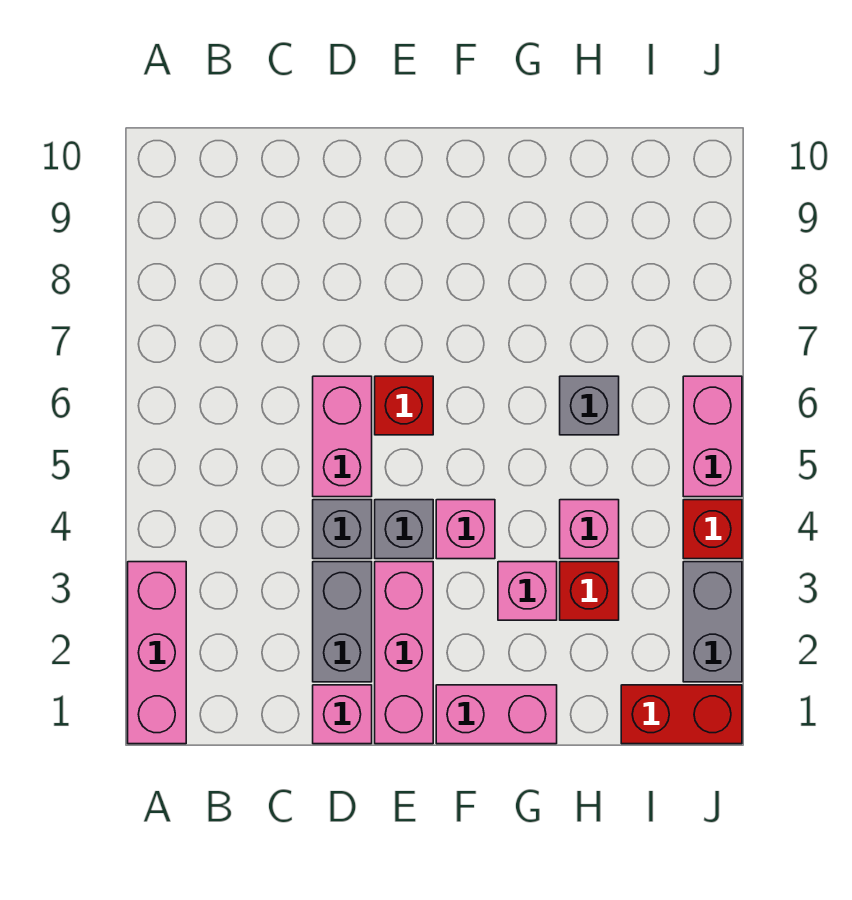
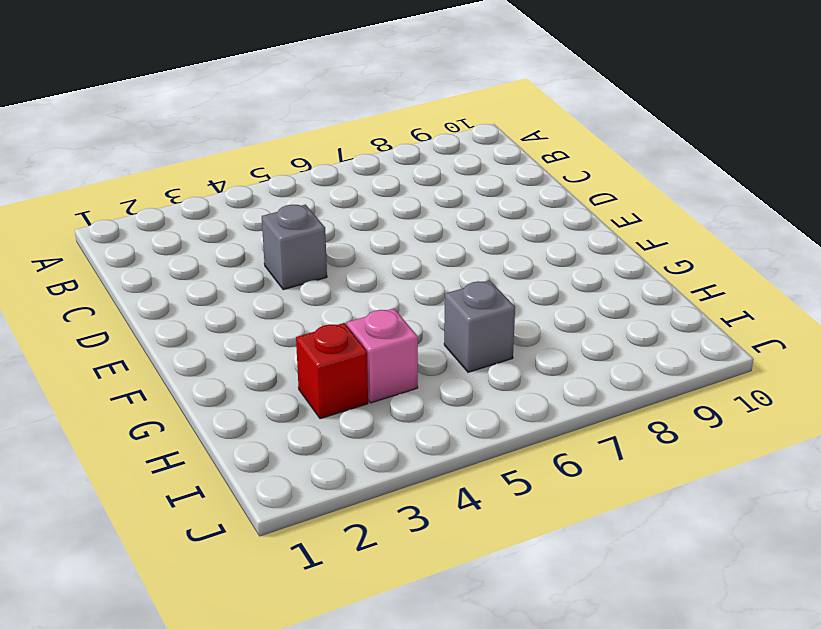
none -> pink brick A1:A3 level 1
none -> pink brick D1 level 1
none -> grey brick D2:D3 level 1

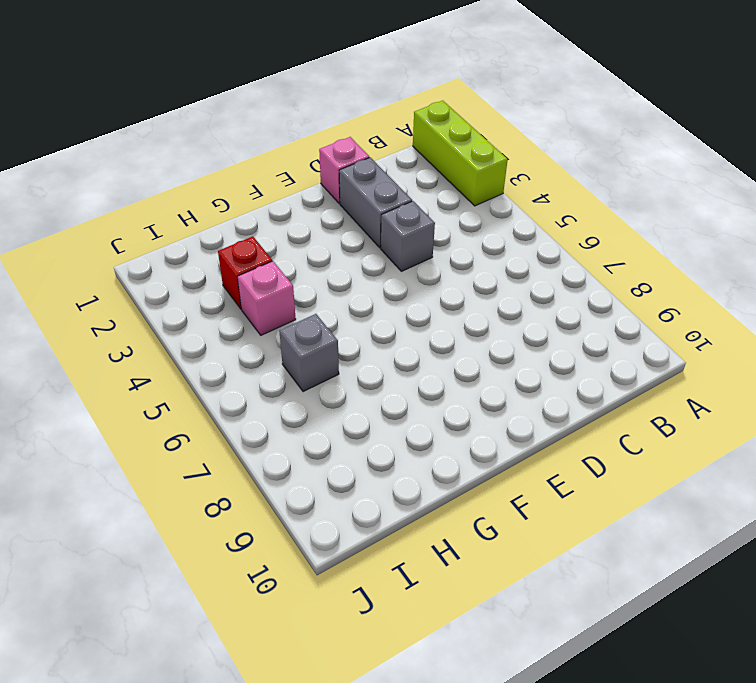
lime brick A1:A3 level 1 -> pink brick A1:A3 level 1
none -> pink brick D5:D6 level 1
none -> pink brick E1:E3 level 1
none -> grey brick E4 level 1

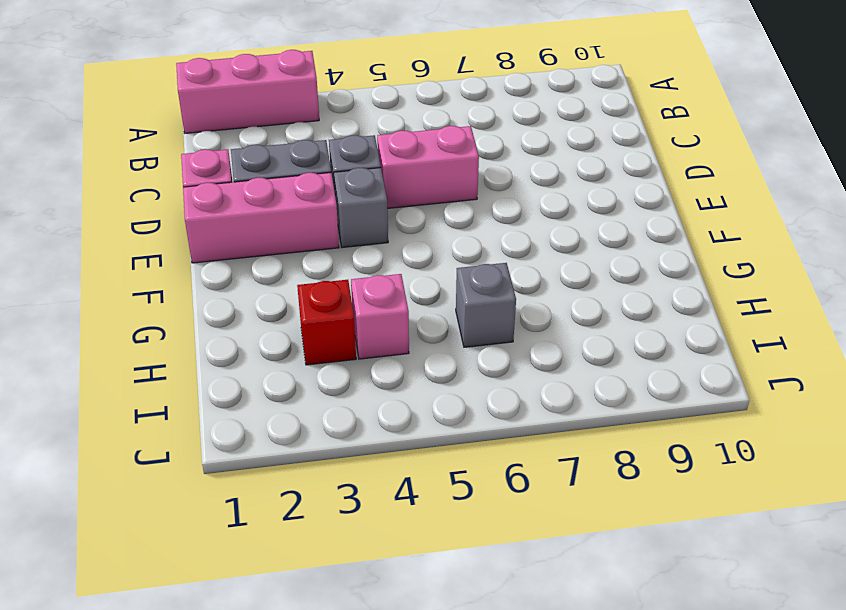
none -> red brick E6 level 1
none -> pink brick F1:G1 level 1
none -> pink brick F4 level 1

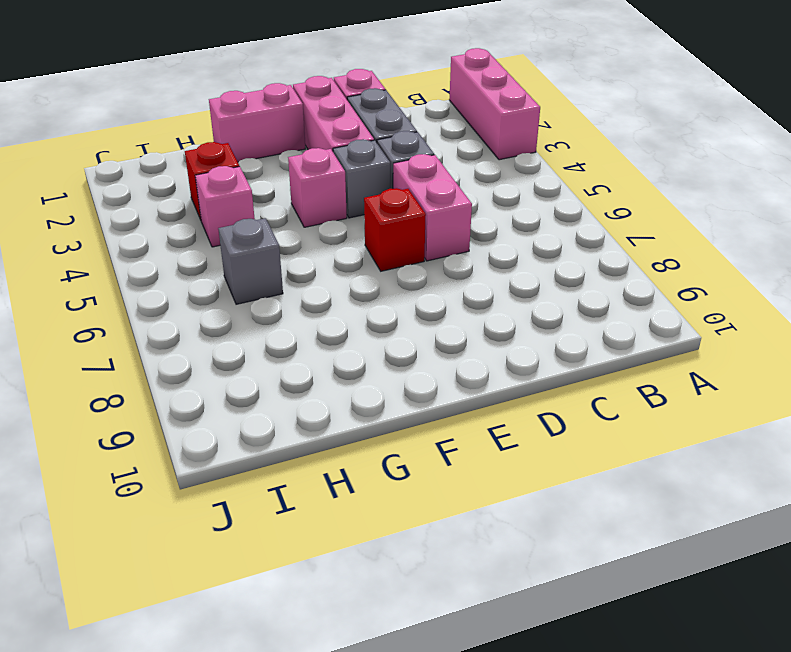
none -> pink brick G3 level 1
none -> red brick I1:J1 level 1
none -> grey brick J2:J3 level 1

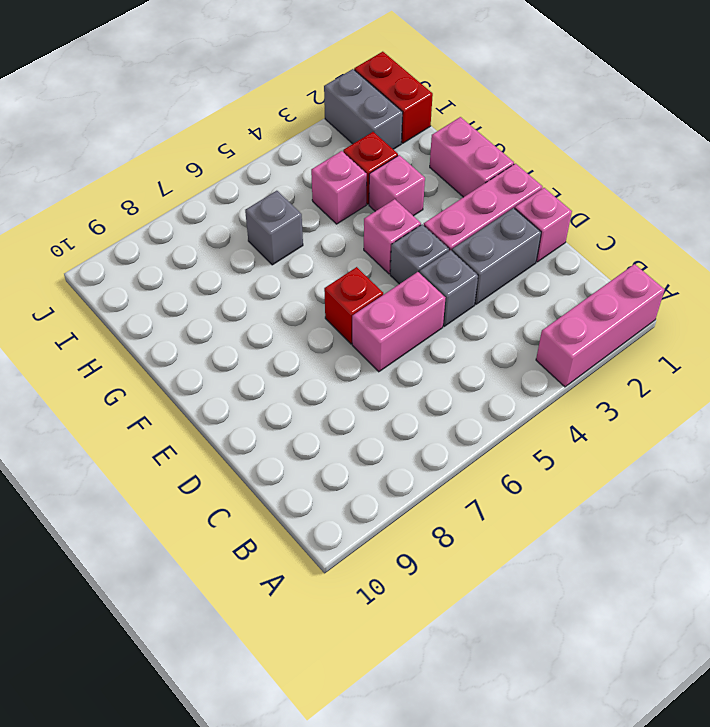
grey brick I2:J2 level 1 -> grey brick J2:J3 level 1
none -> red brick J4 level 1
none -> pink brick J5:J6 level 1

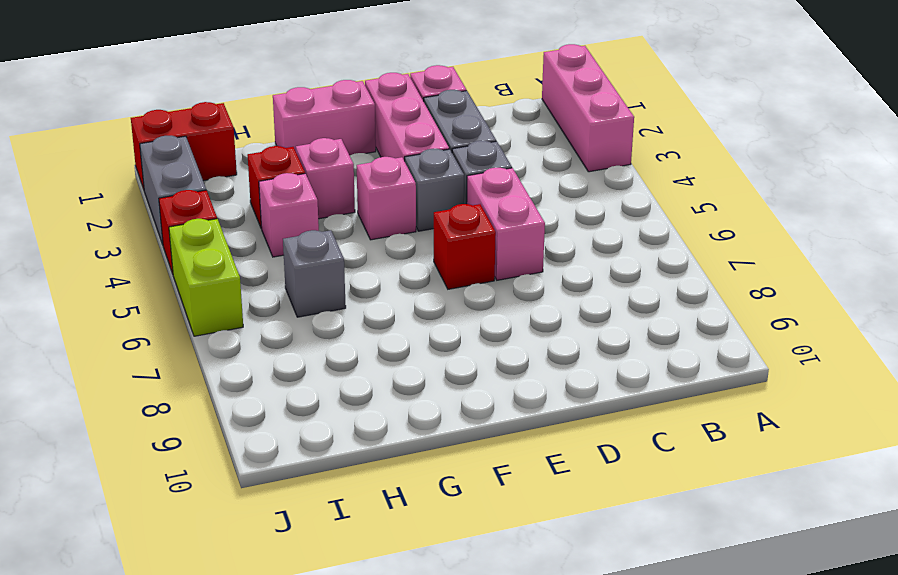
lime brick J5:J6 level 1 -> pink brick J5:J6 level 1

